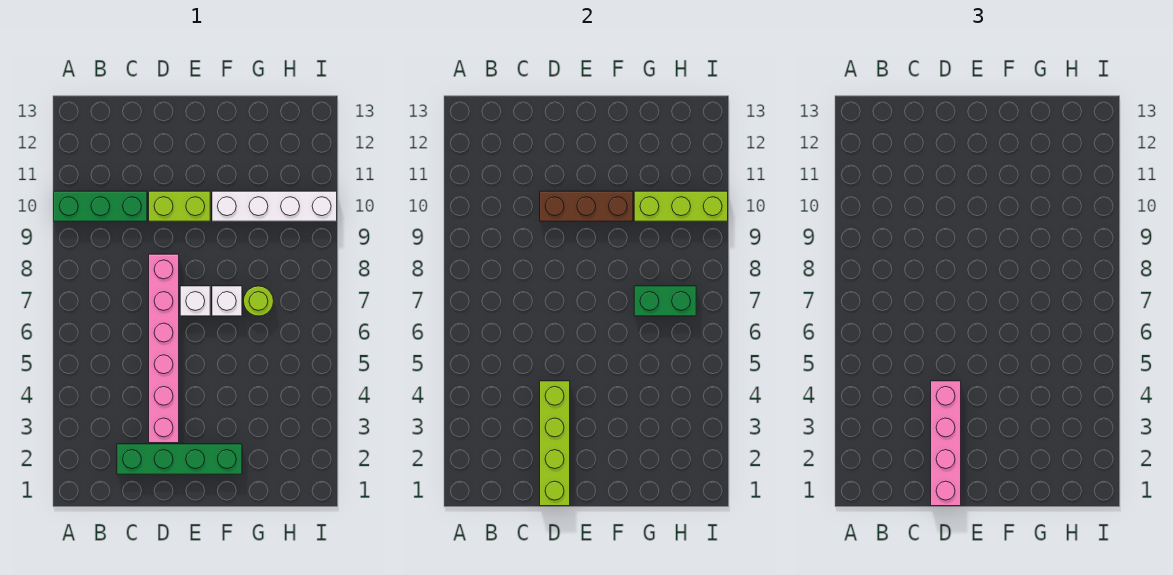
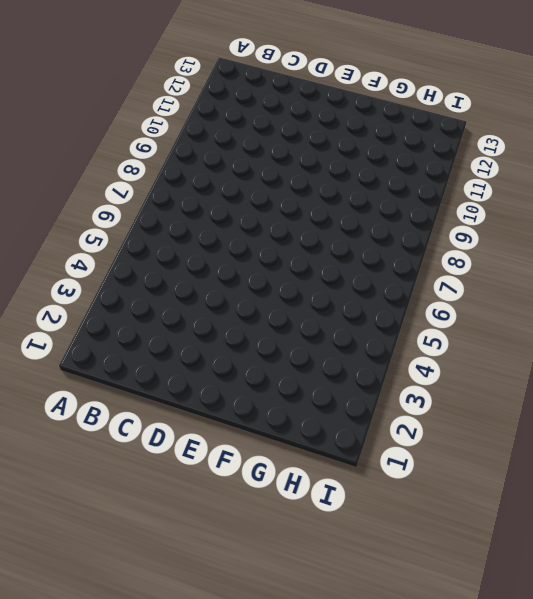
none -> green brick A10:C10 level 1
none -> green brick C2:F2 level 1
none -> pink brick D3:D8 level 1

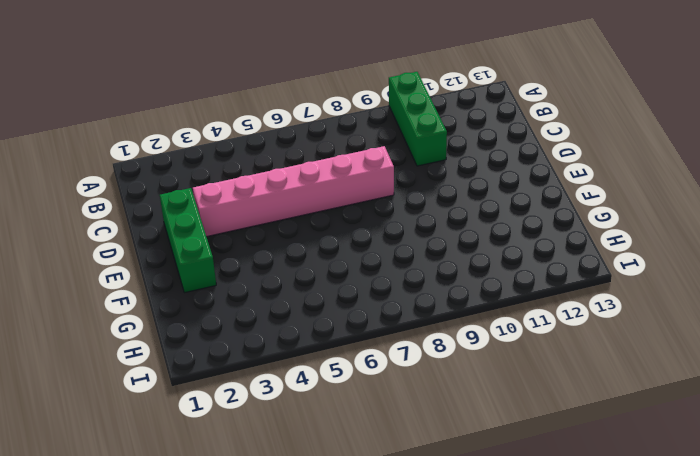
green brick D2:F2 level 1 -> green brick C2:F2 level 1
none -> lime brick D10:E10 level 1
none -> white brick E7 level 1
none -> white brick F7 level 1

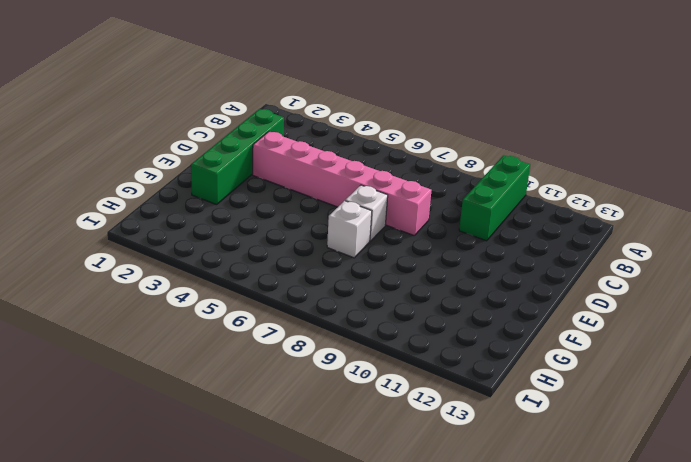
none -> lime brick D10:E10 level 1
none -> white brick F10:I10 level 1
none -> lime round brick G7 level 1

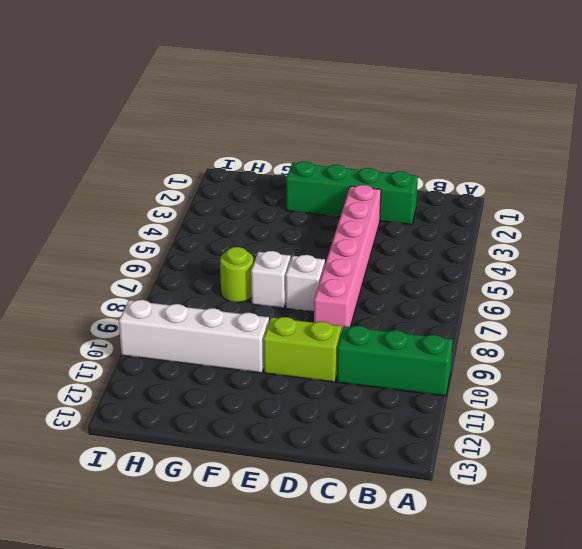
none -> lime brick D1:D4 level 2
none -> brown brick D10:F10 level 2
none -> green brick G7:H7 level 2

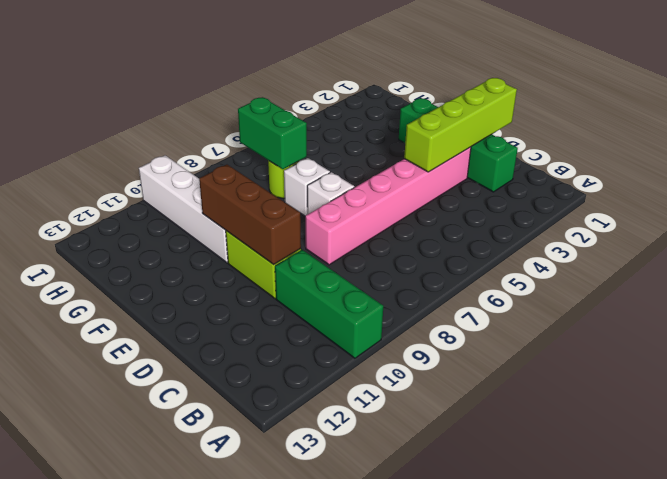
none -> lime brick G10:I10 level 2
none -> pink brick D1:D4 level 3

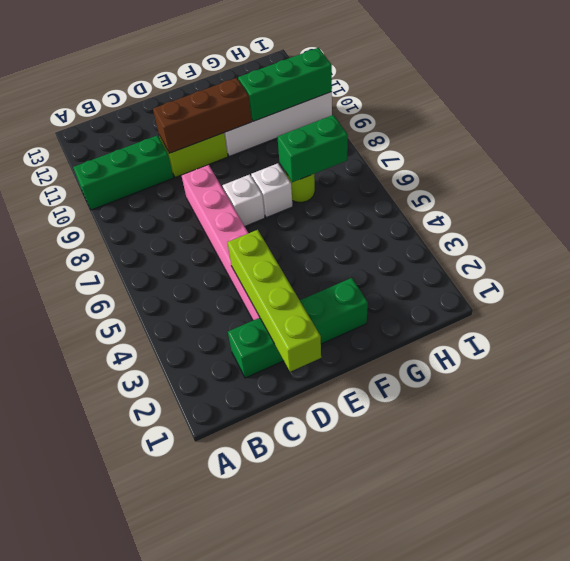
green brick G10:I10 level 2 -> lime brick G10:I10 level 2
none -> pink brick D1:D4 level 3

